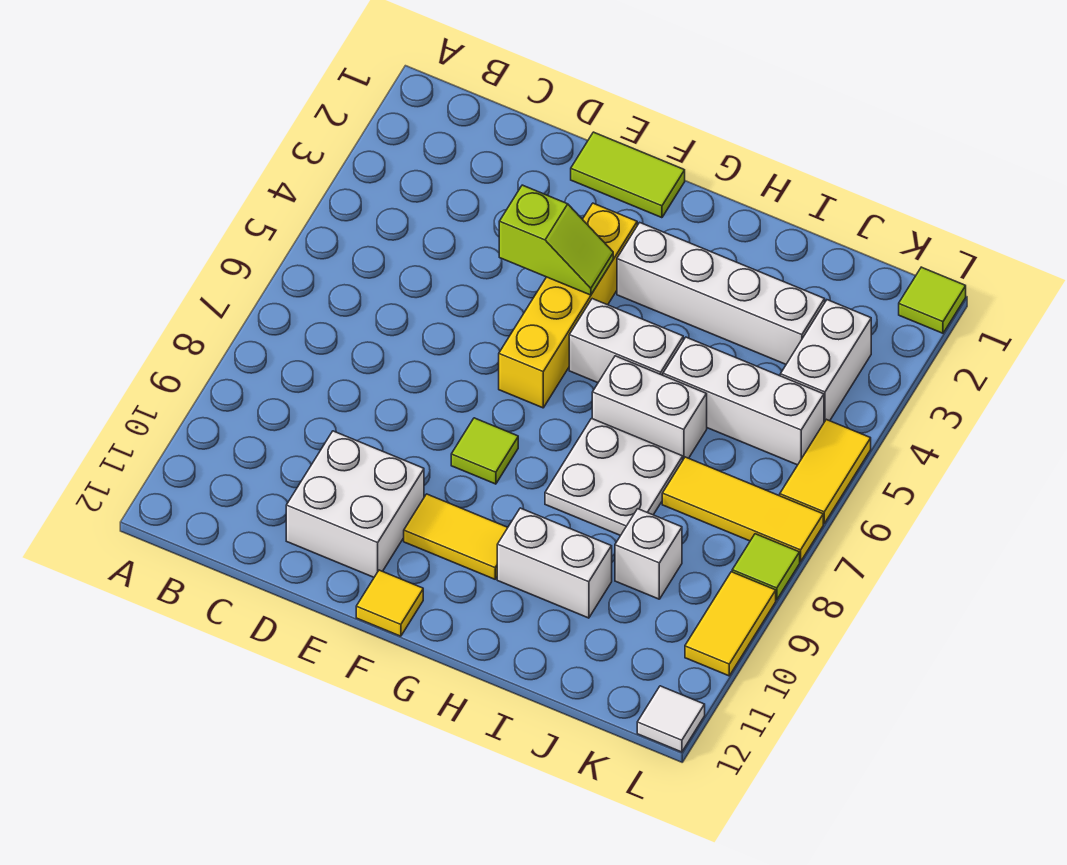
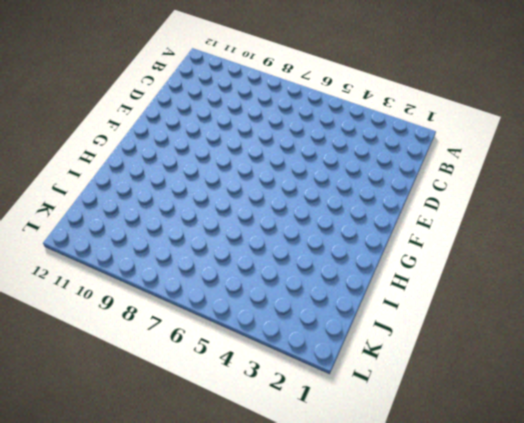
none -> white brick D10:E11 level 1
none -> lime tile E1:F1 level 1
none -> yellow brick F3:F6 level 1

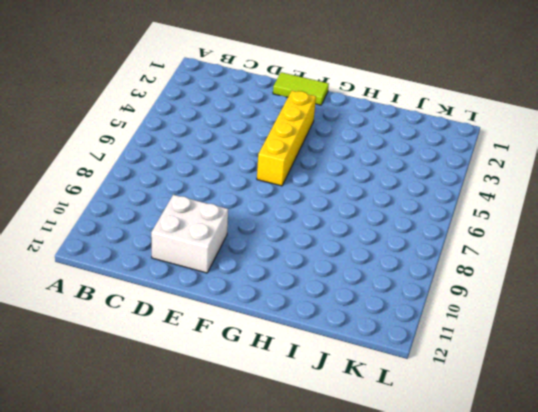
none -> lime tile F8 level 1
none -> yellow tile F10:G10 level 1
none -> yellow tile F12 level 1

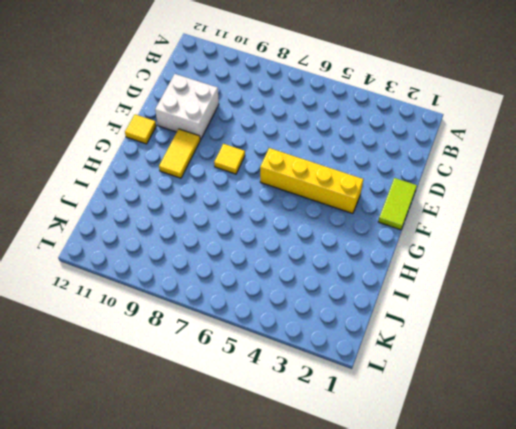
yellow tile F8 level 1 -> lime tile F8 level 1
none -> white brick G3:J3 level 1
none -> white brick G5:H5 level 1
none -> white brick H6:I6 level 1

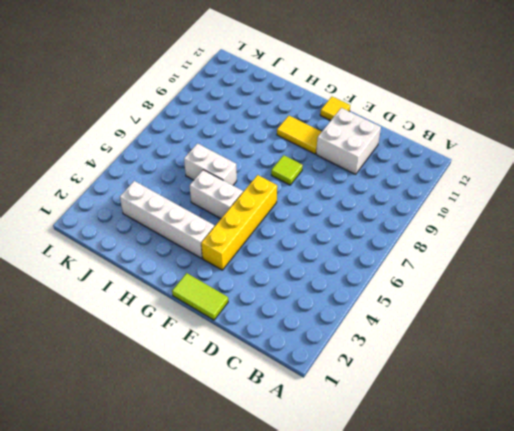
none -> white plate H7:I8 level 1
none -> white brick H10:I10 level 1
none -> white brick I5:K5 level 1

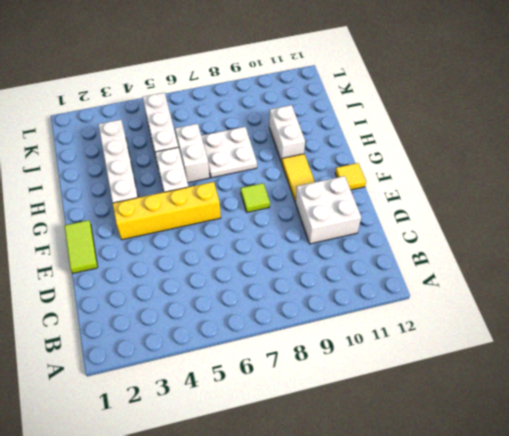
none -> yellow tile J7:L7 level 1
none -> white brick J9 level 1
none -> white brick K3:K4 level 1

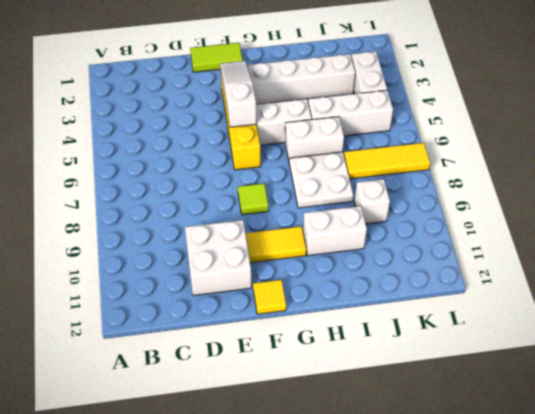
white slope F3:F5 level 2 top 5 -> lime slope E4:F4 level 2 top E
none -> lime tile L1 level 1
none -> yellow tile L5:L6 level 1
none -> lime tile L8 level 1

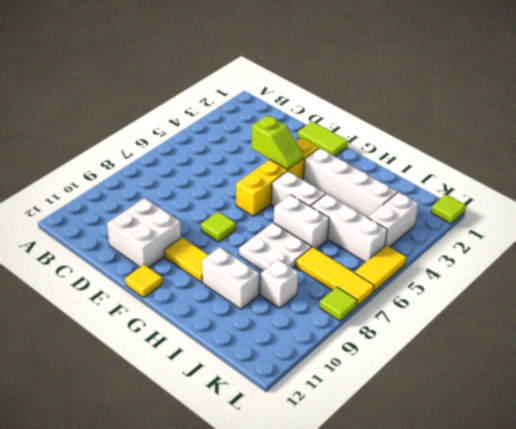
none -> yellow tile L9:L10 level 1
none -> white tile L12 level 1

